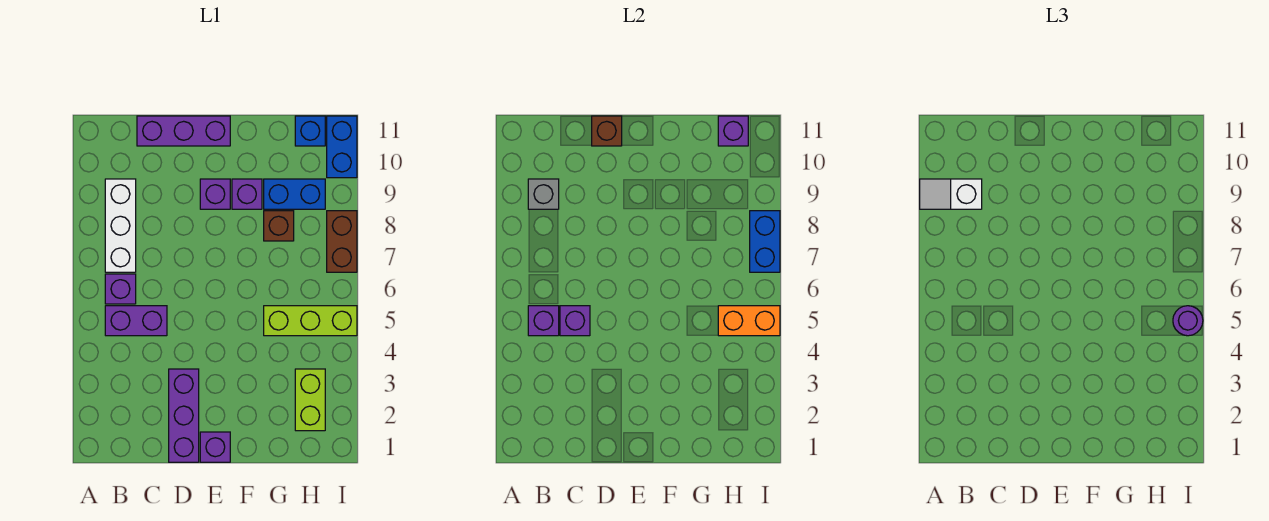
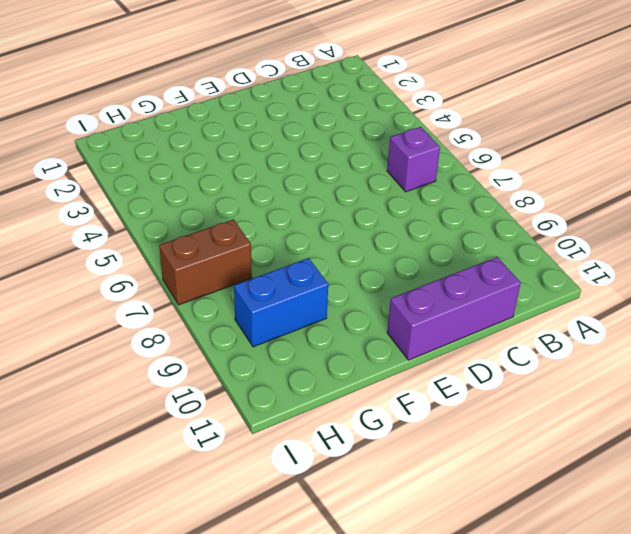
brown brick H7:I7 level 1 -> brown brick I7:I8 level 1
none -> purple brick B5:C5 level 1
none -> white brick B7:B9 level 1
none -> purple brick D1:D3 level 1

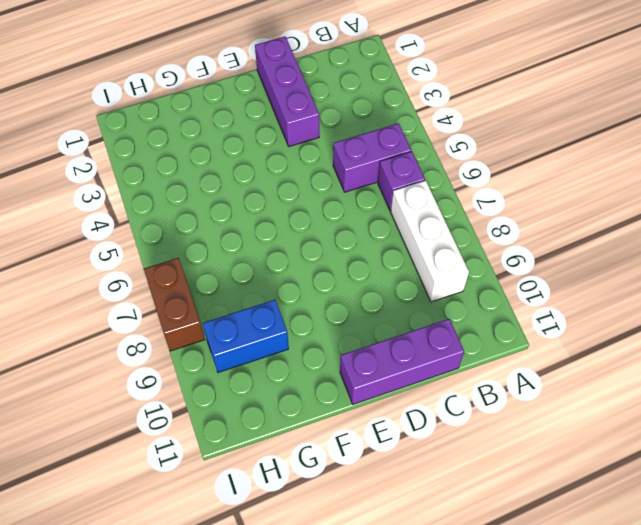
none -> purple brick E1 level 1
none -> purple brick E9 level 1
none -> purple brick F9 level 1

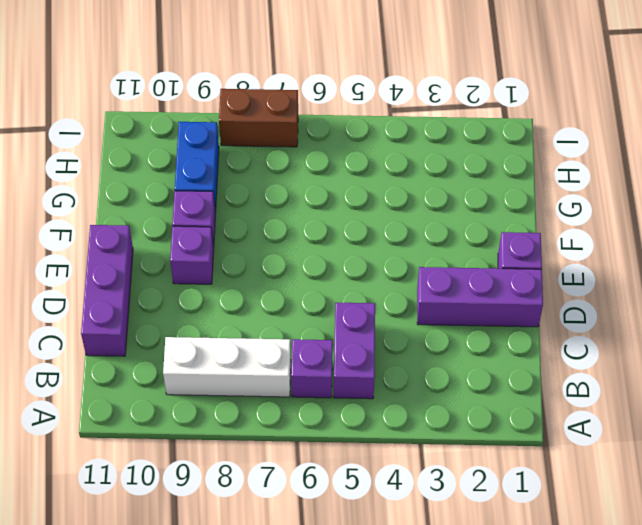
none -> lime brick G5:I5 level 1
none -> brown brick G8 level 1
none -> lime brick H2:H3 level 1

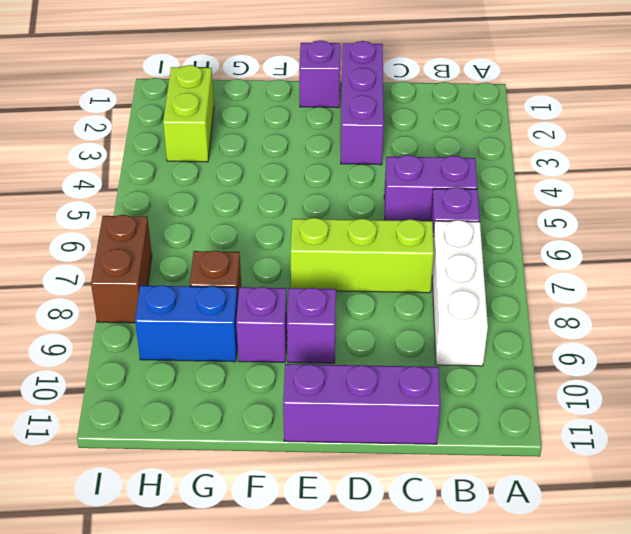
lime brick C7:E7 level 1 -> lime brick G5:I5 level 1
none -> blue brick H11 level 1
none -> blue brick I10:I11 level 1
none -> purple brick B5 level 2

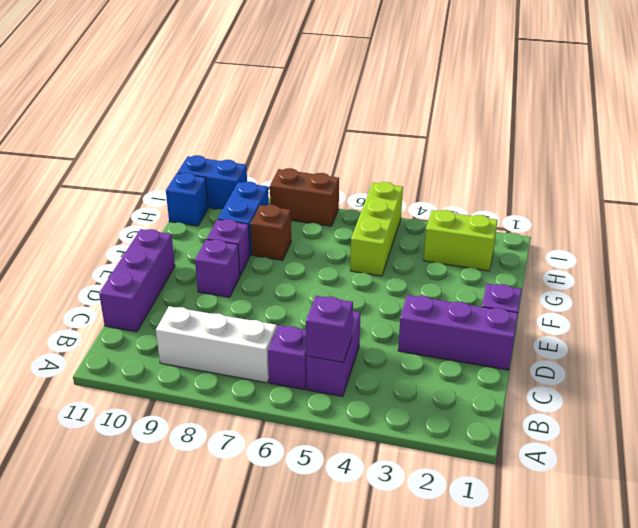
none -> grey brick B9 level 2
none -> purple brick C5 level 2
none -> brown brick D11 level 2

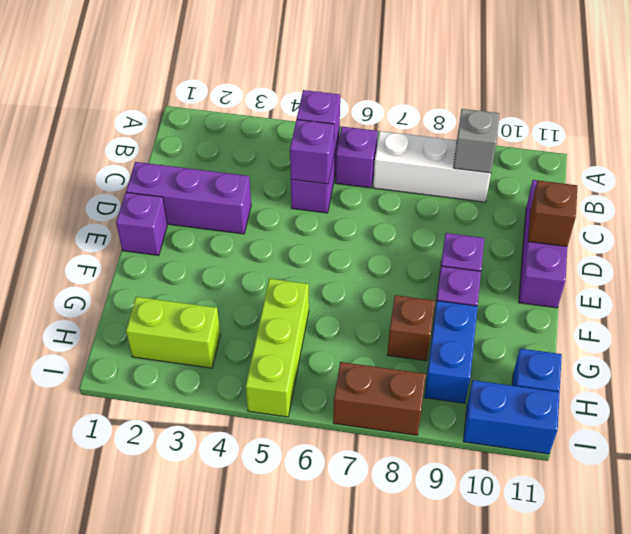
none -> orange brick H5:I5 level 2
none -> purple brick H11 level 2
none -> blue brick I7:I8 level 2

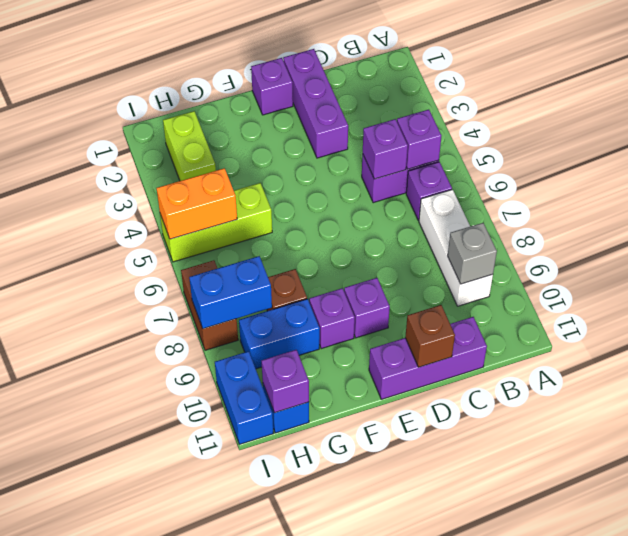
blue brick H8:I8 level 2 -> blue brick I7:I8 level 2
none -> white slope A9:B9 level 3 top B
none -> purple round brick I5 level 3

